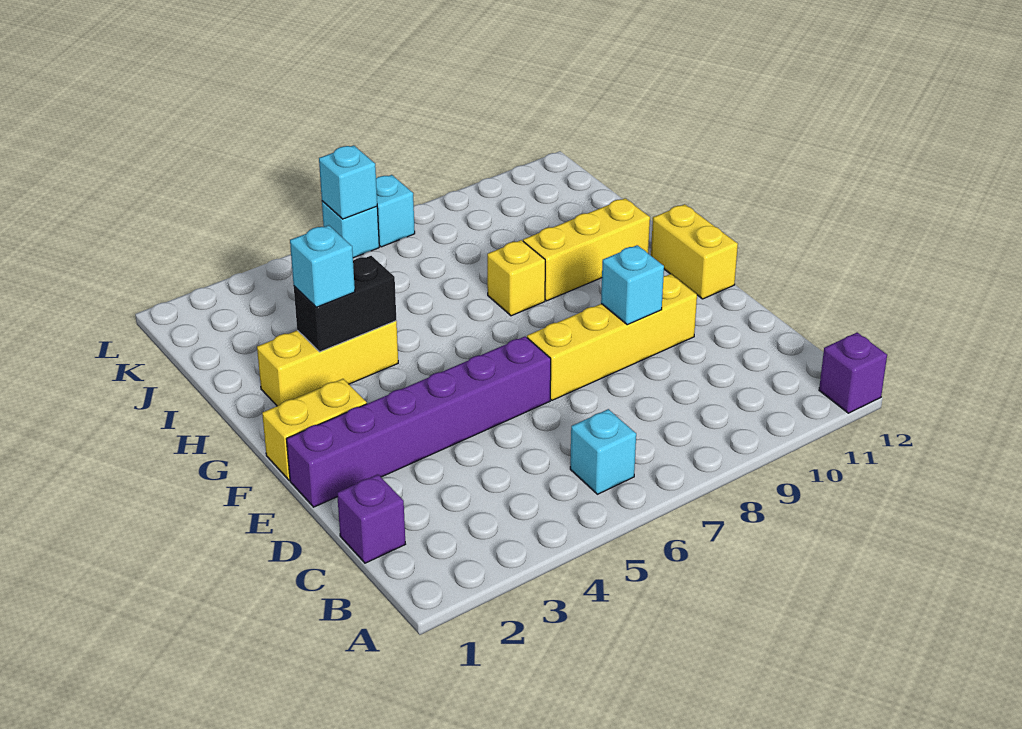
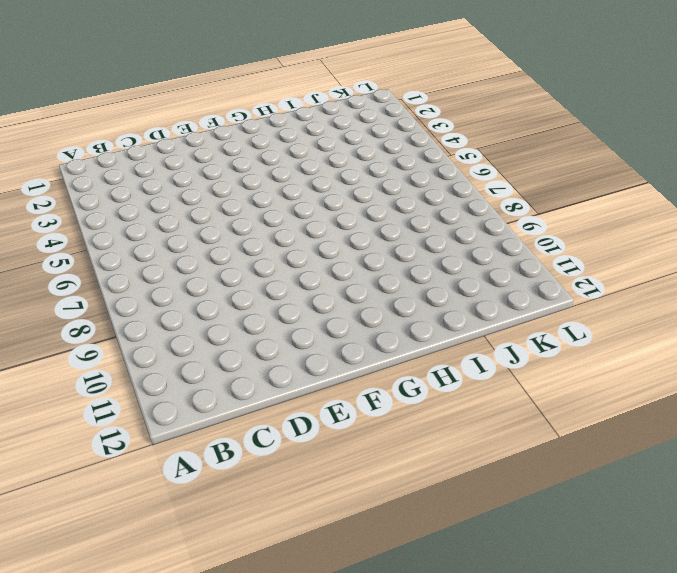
none -> purple brick A12 level 1
none -> cyan brick B6 level 1
none -> purple brick C1 level 1

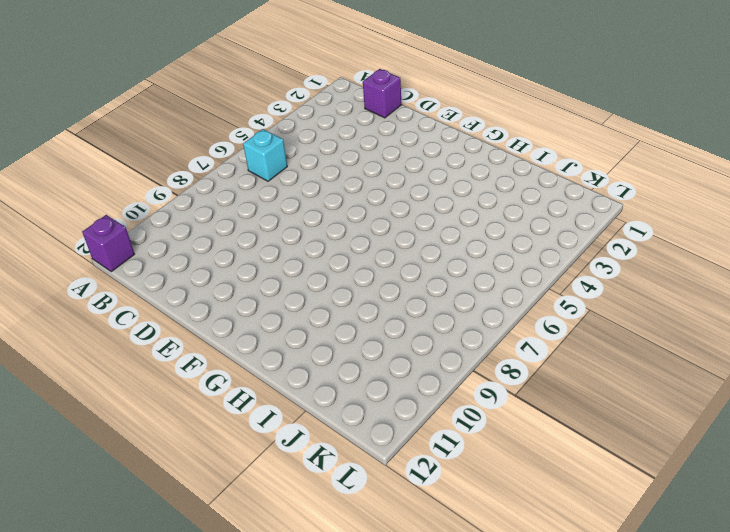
none -> purple brick E1:E6 level 1
none -> yellow brick E7:E10 level 1
none -> yellow brick F1:F2 level 1

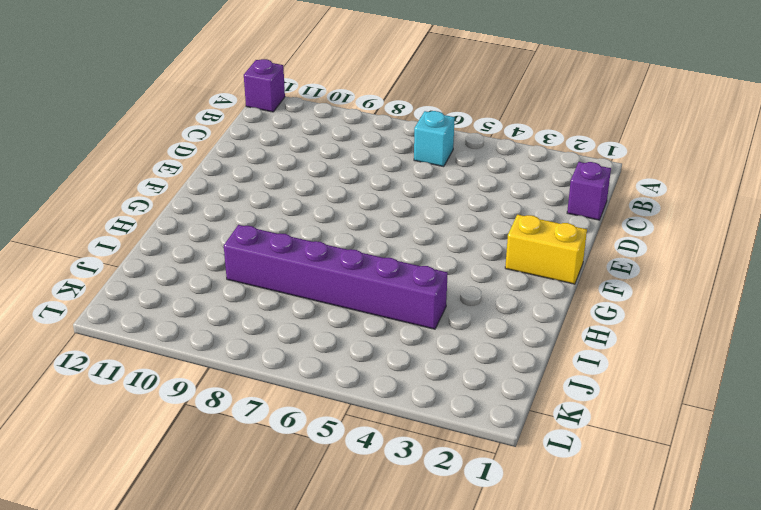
purple brick I4:I9 level 1 -> purple brick E1:E6 level 1
none -> yellow brick E7:E10 level 1
none -> yellow brick F12:G12 level 1
none -> yellow brick H2:H4 level 1

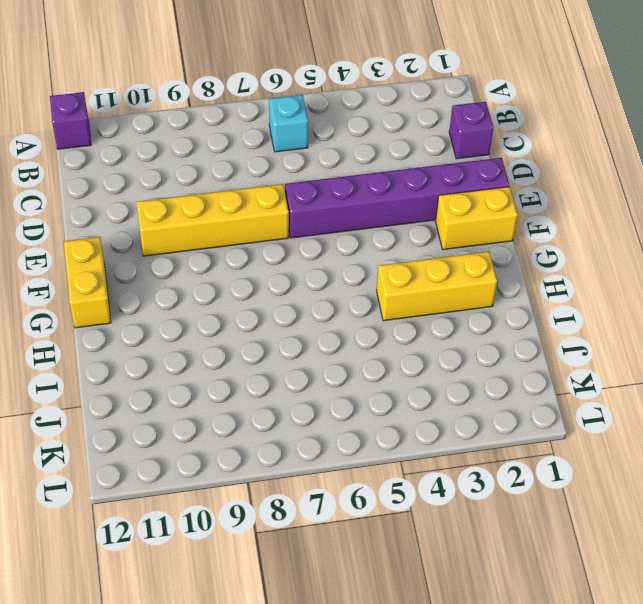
none -> yellow brick H8 level 1
none -> yellow brick H9:H11 level 1
none -> cyan brick L6 level 1

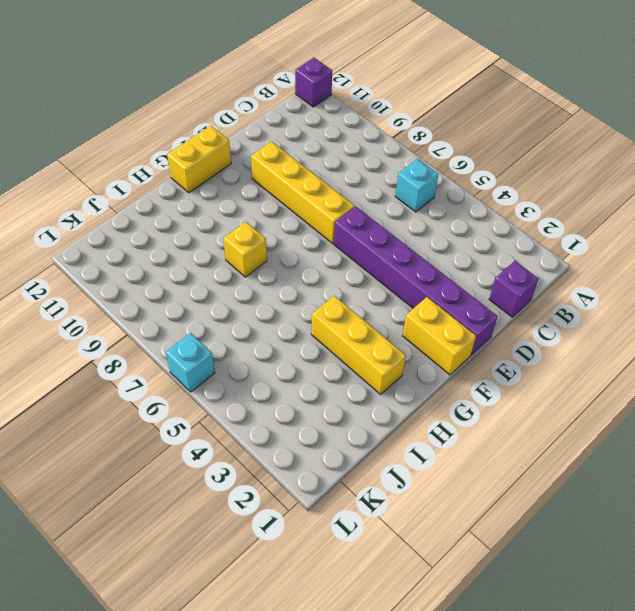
none -> yellow brick H9:H11 level 1
none -> cyan brick L7 level 1
none -> cyan brick E9 level 2

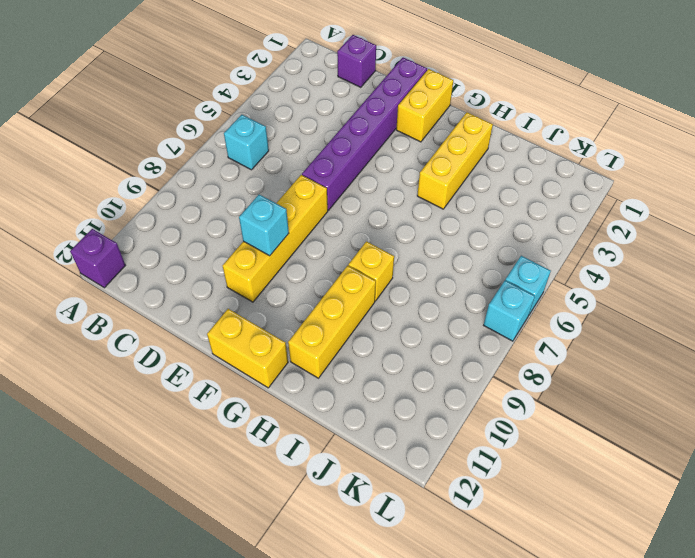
none -> black brick H3:H4 level 2
none -> cyan brick L6 level 2
none -> cyan brick H3 level 3

